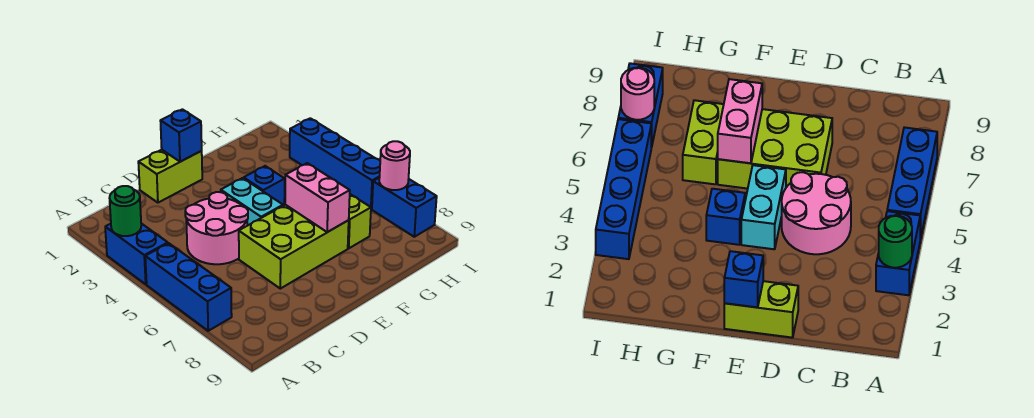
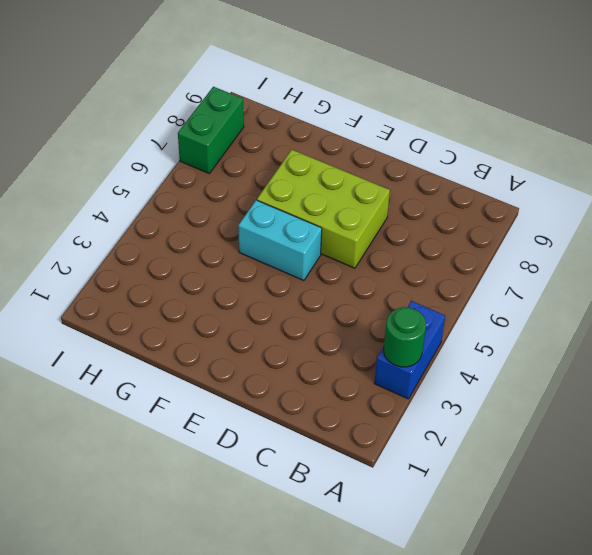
cyan brick E5:F5 level 1 -> cyan brick E4:E5 level 1
green brick I7:I8 level 1 -> blue brick I7:I8 level 1
none -> blue brick A5:A7 level 1
none -> pink round brick C4:D5 level 1
none -> lime brick D1:E1 level 1

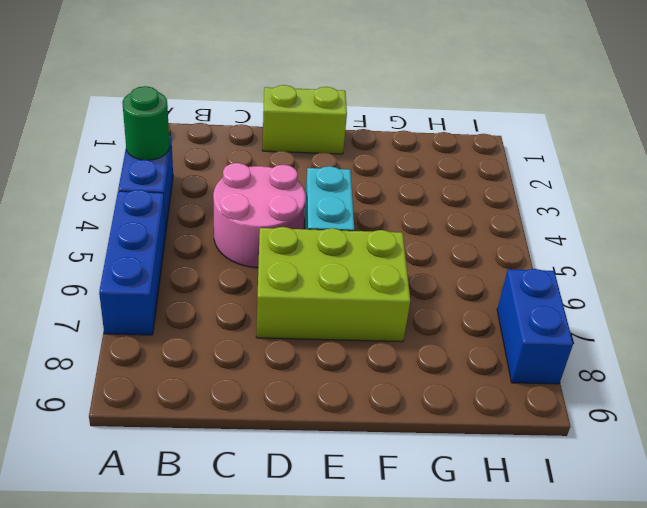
none -> blue brick F4 level 1
none -> lime brick G6:G7 level 1
none -> blue brick I3:I6 level 1

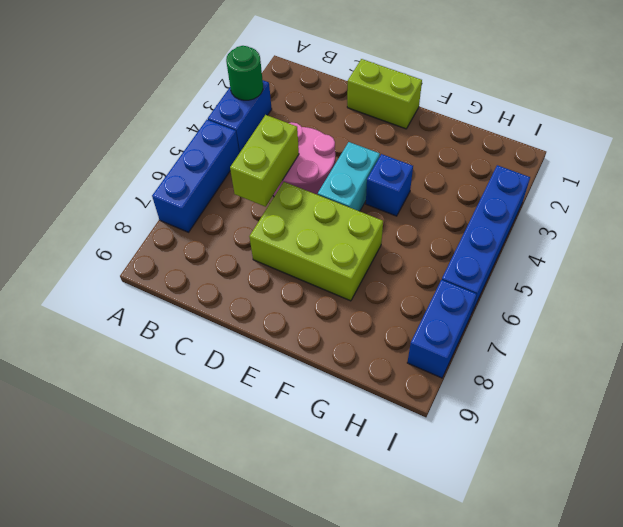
lime brick C5:C6 level 2 -> lime brick G6:G7 level 1
none -> blue brick E1 level 2
none -> pink brick F6:F7 level 2
none -> pink round brick I7 level 2

